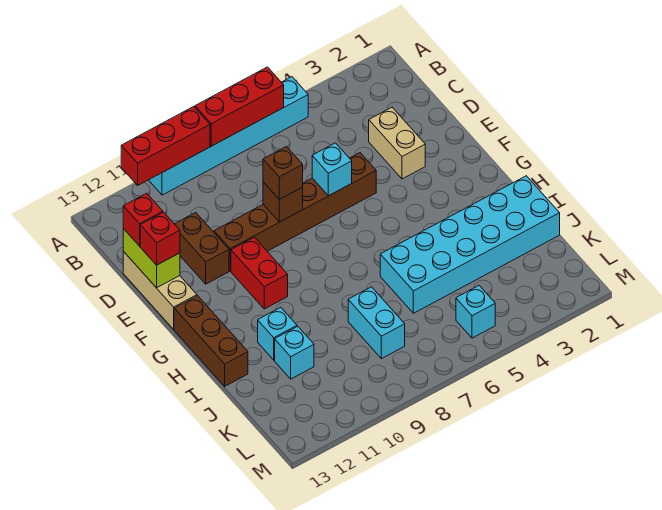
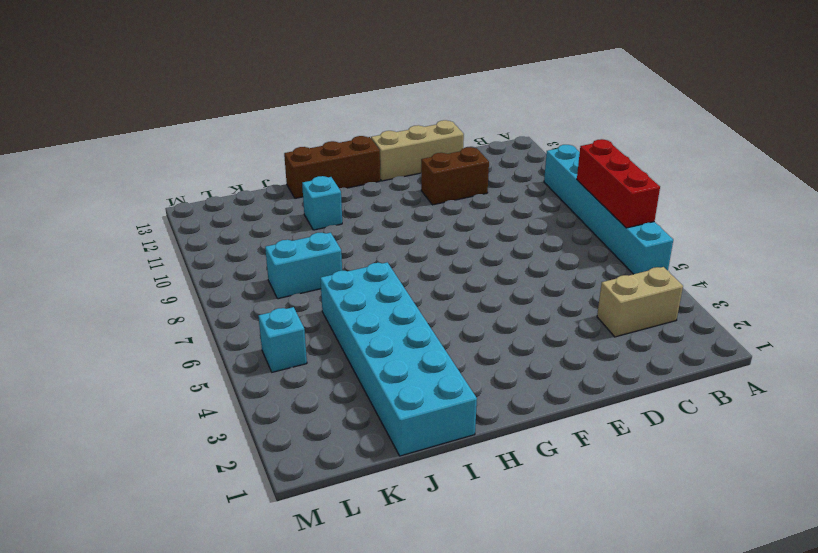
tan brick B3:C3 level 1 -> tan brick D3:E3 level 1
none -> brown brick E5:E10 level 1
none -> red brick F10:G10 level 1
none -> cyan brick J11 level 1

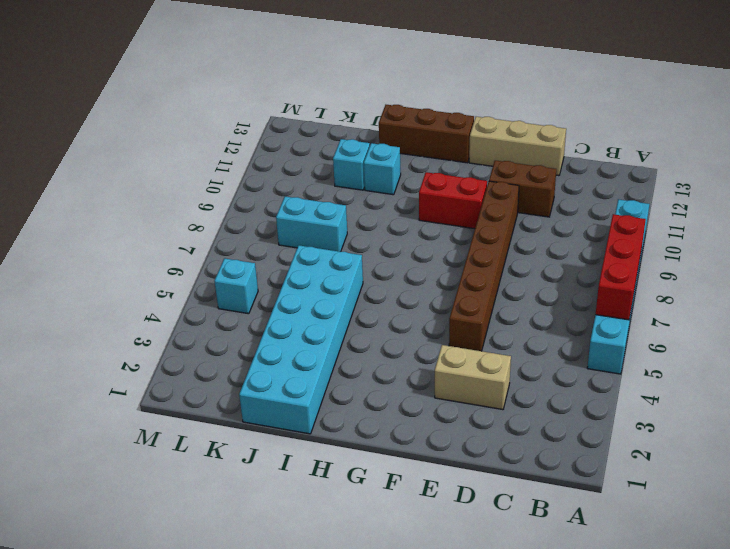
none -> red brick A9:A11 level 2
none -> lime brick D13:E13 level 2
none -> cyan brick E6 level 2

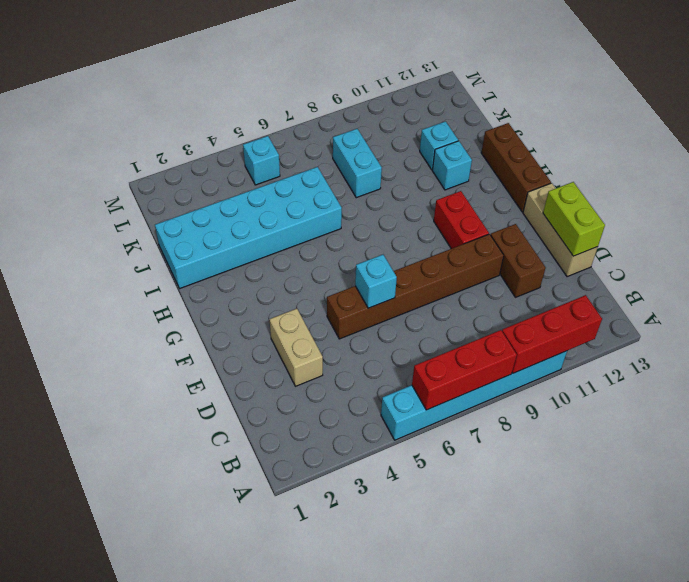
none -> brown brick E8 level 2
none -> red brick D13 level 3
none -> brown brick E8 level 3

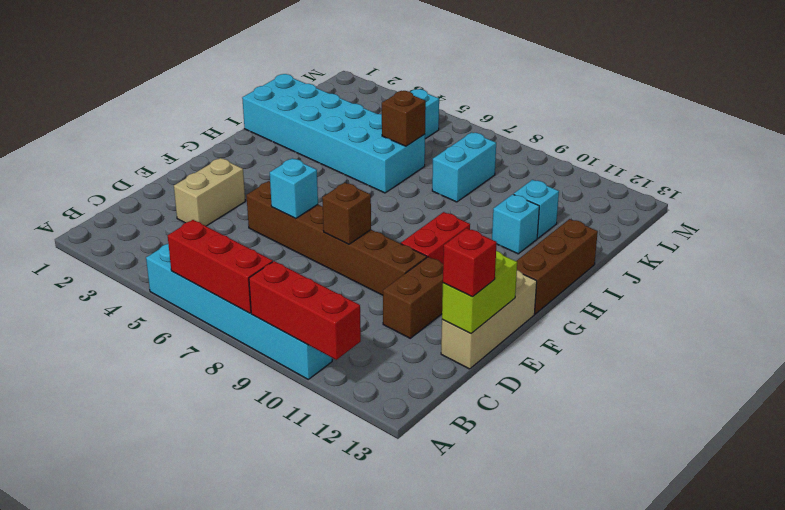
brown brick J6 level 2 -> brown brick E8 level 3
none -> red brick E13 level 3

